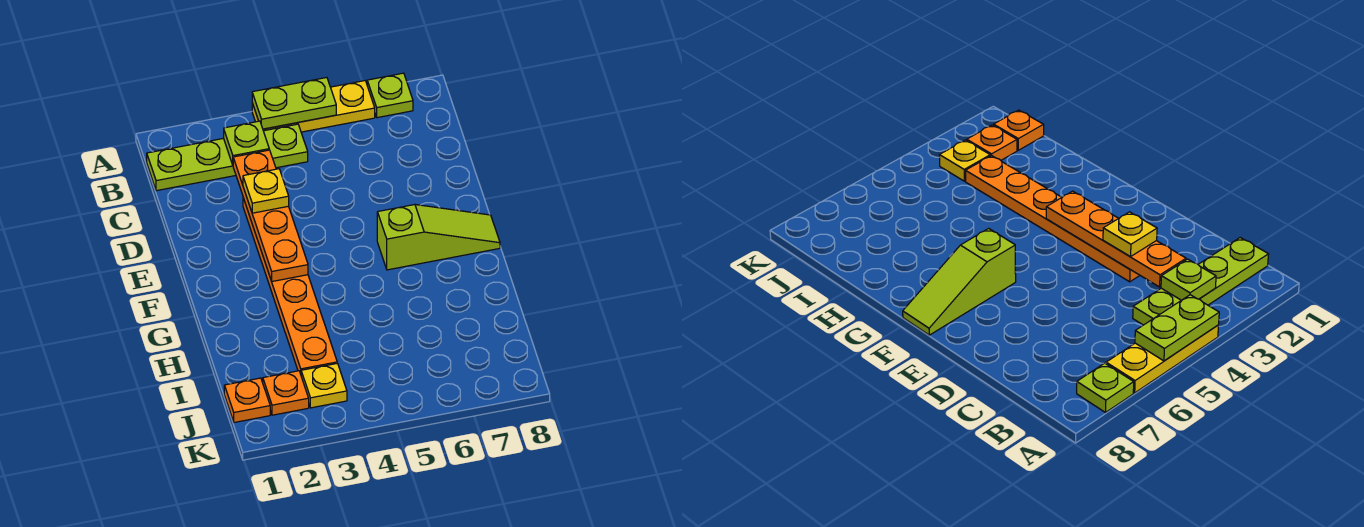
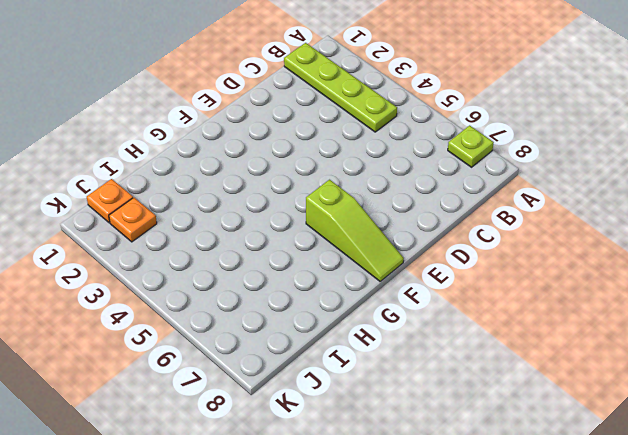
none -> yellow plate A4:A6 level 1
none -> orange plate D3:I3 level 1
none -> yellow plate J3 level 1

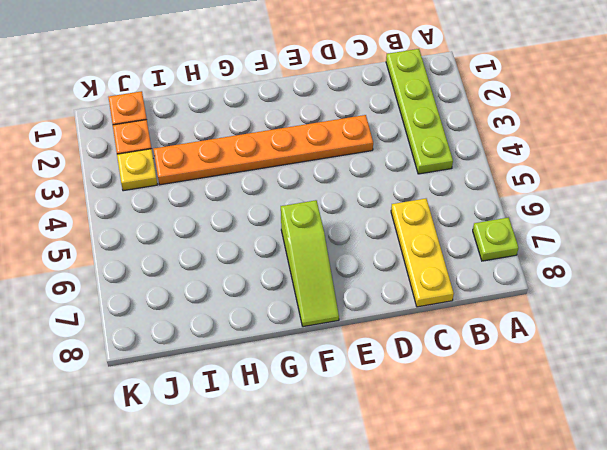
yellow plate C6:C8 level 1 -> yellow plate A4:A6 level 1
none -> lime plate A4:A5 level 2
none -> lime plate B3 level 2
none -> orange plate C3:F3 level 2

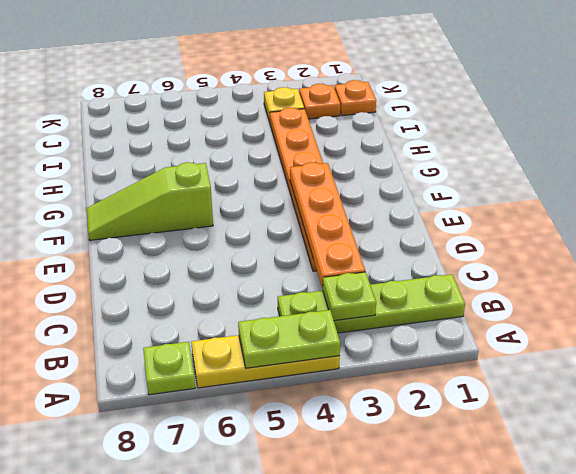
none -> yellow plate D3 level 3

